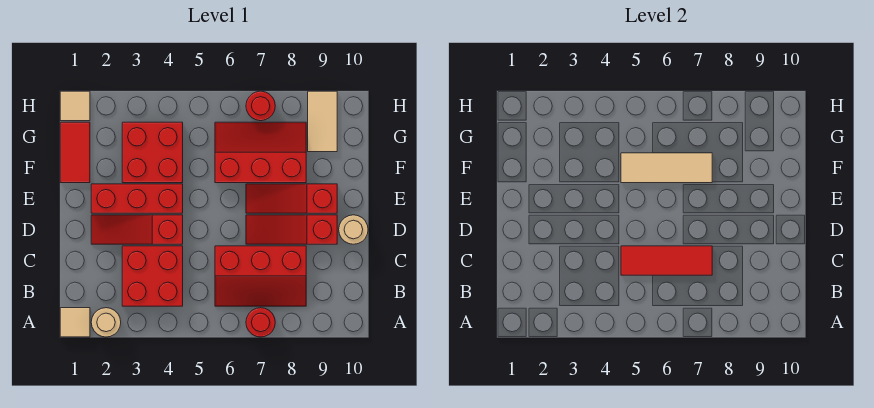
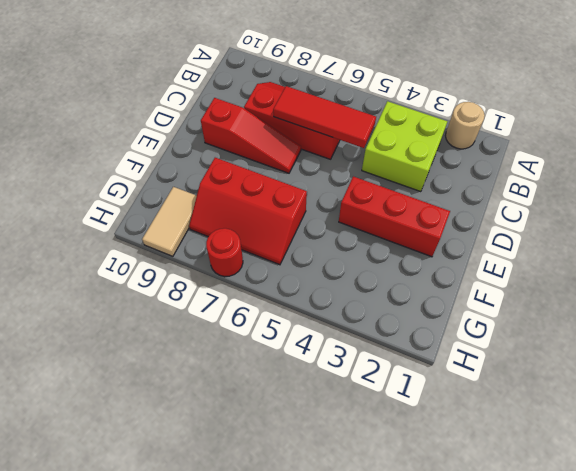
lime brick B3:C4 level 1 -> red brick B3:C4 level 1
none -> tan tile A1 level 1
none -> red round brick A7 level 1
none -> red slope D2:D4 level 1 top 4

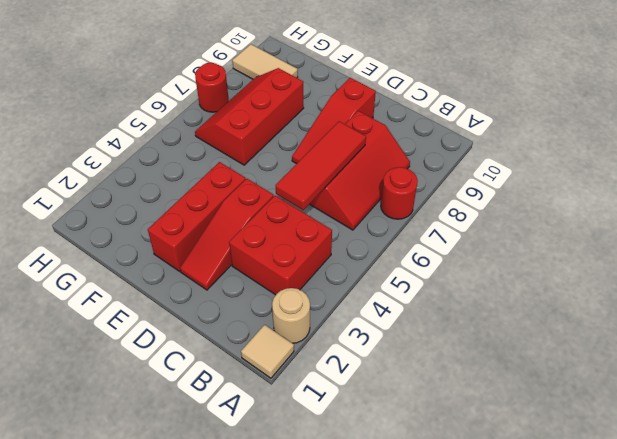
none -> tan round brick D10 level 1
none -> red slope E7:E9 level 1 top 9
none -> red tile F1:G1 level 1

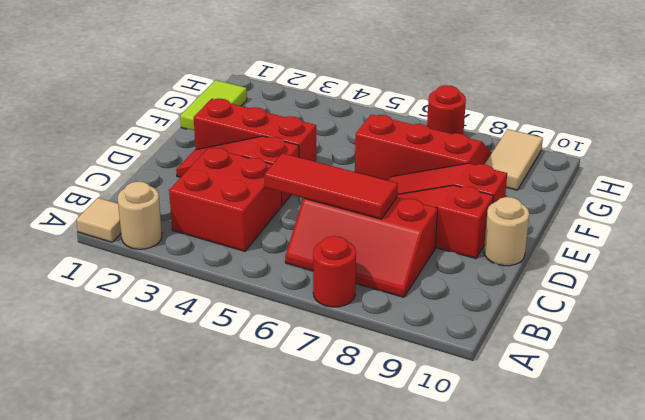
lime tile F1:G1 level 1 -> red tile F1:G1 level 1
none -> red brick F3:G4 level 1
none -> tan tile H1 level 1
none -> tan tile F5:F7 level 2

